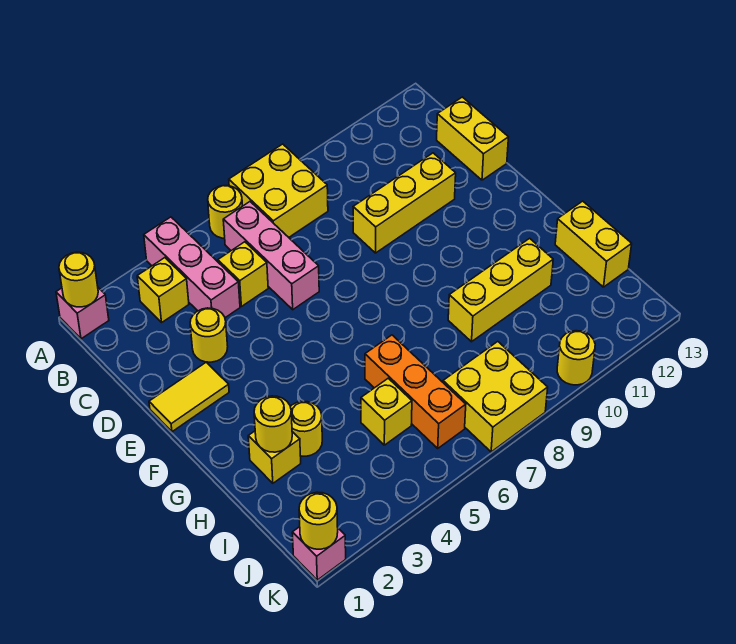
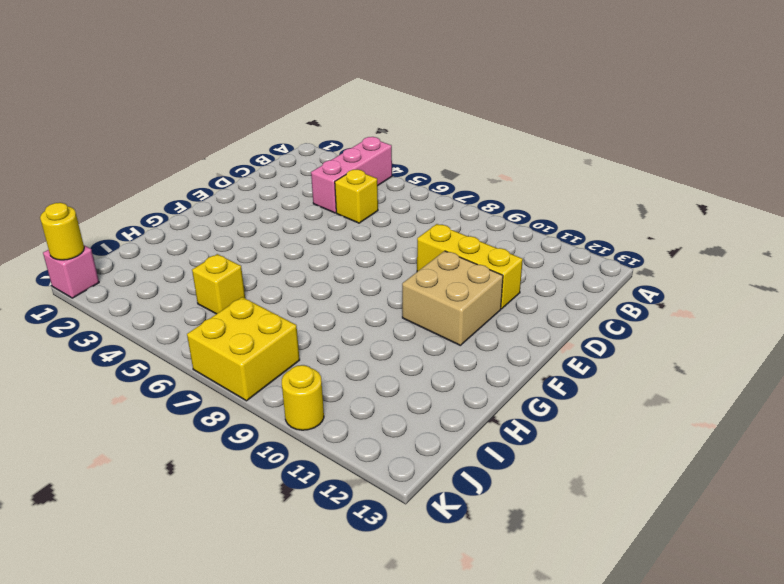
tan brick E10:F11 level 1 -> none
none -> pink brick A1 level 1
none -> yellow round brick A6 level 1
none -> yellow brick A7:B8 level 1

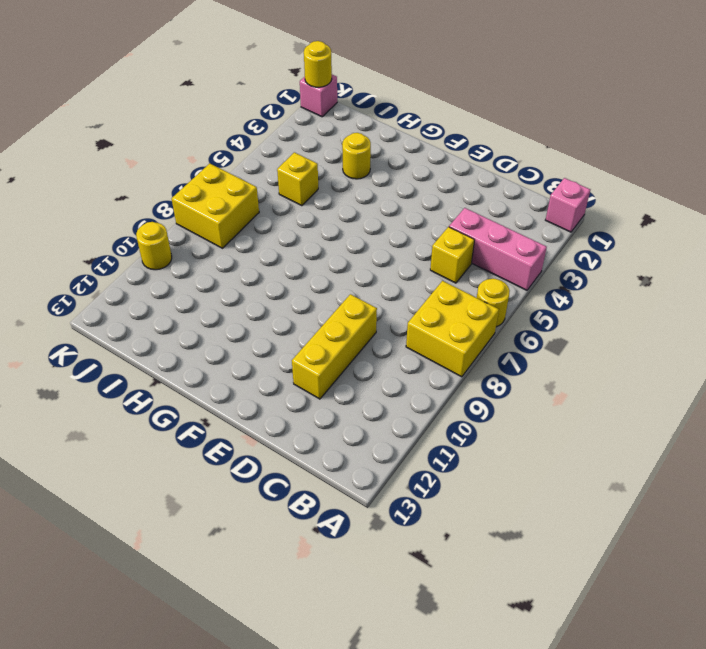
none -> yellow brick B3 level 1
none -> pink brick B6:D6 level 1
none -> yellow brick C13:D13 level 1

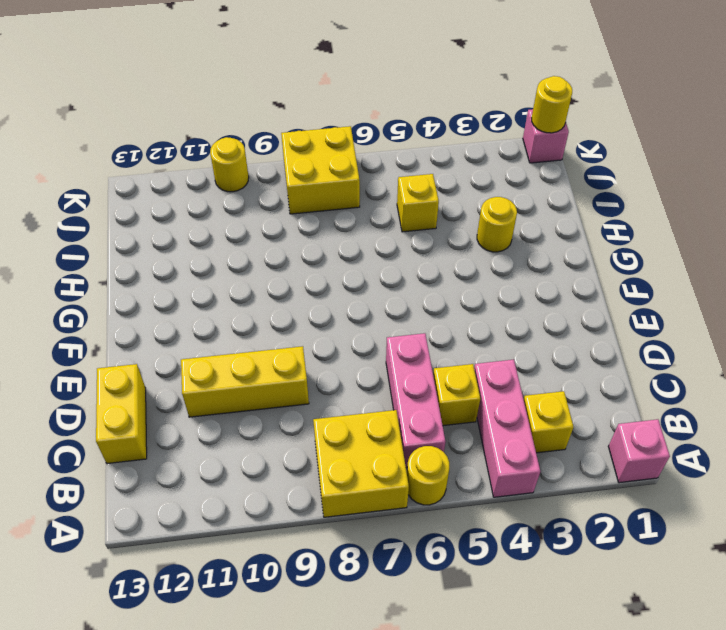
none -> yellow round brick D3 level 1
none -> yellow tile E1:E2 level 1
none -> yellow brick H2 level 1

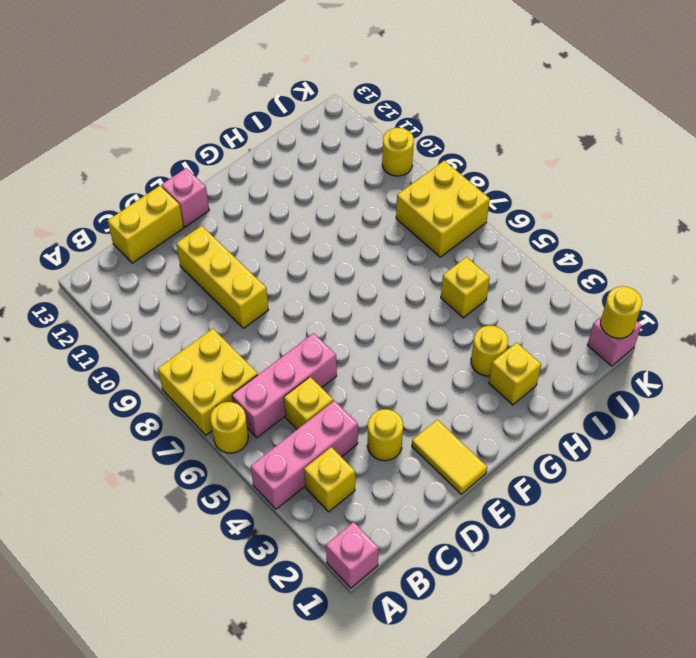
pink brick E13 level 1 -> none
none -> orange brick H6:J6 level 1
none -> yellow brick H9:H11 level 1
none -> yellow brick H13:I13 level 1

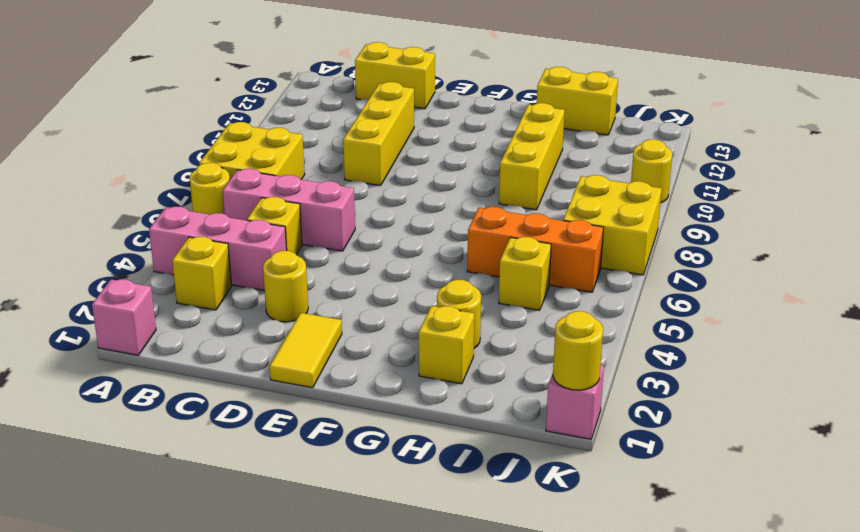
none -> yellow round brick A1 level 2
none -> yellow round brick H2 level 2

